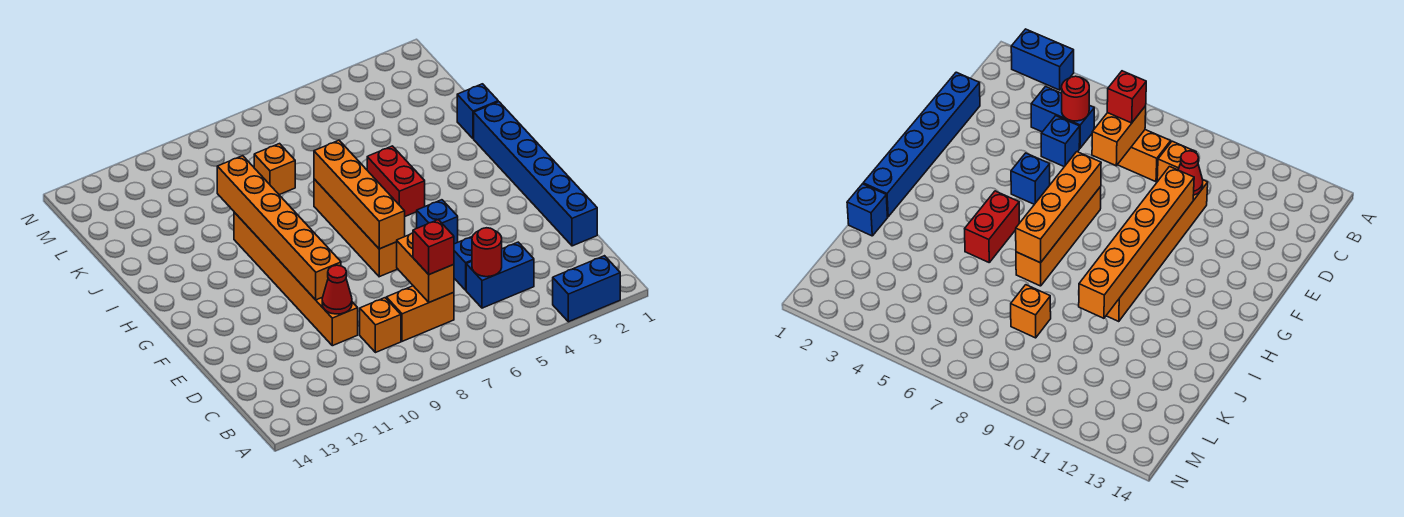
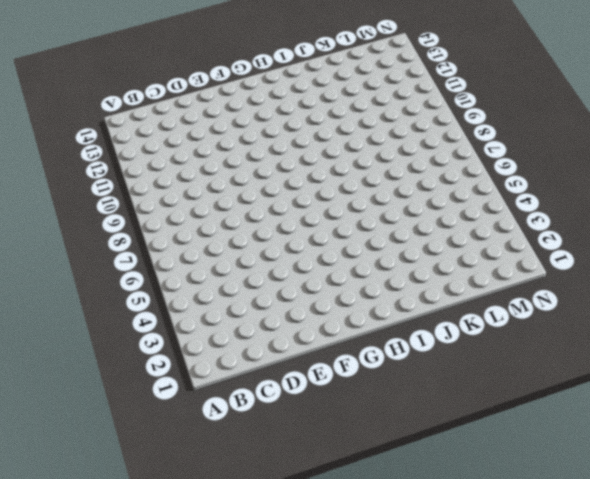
none -> blue brick A2:A3 level 1
none -> blue brick C4:C5 level 1
none -> orange brick C7:C8 level 1

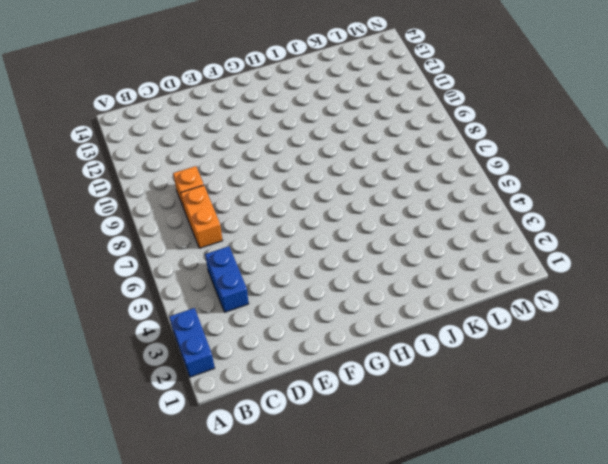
none -> blue brick D1:I1 level 1
none -> blue brick D5 level 1
none -> orange brick D10:I10 level 1

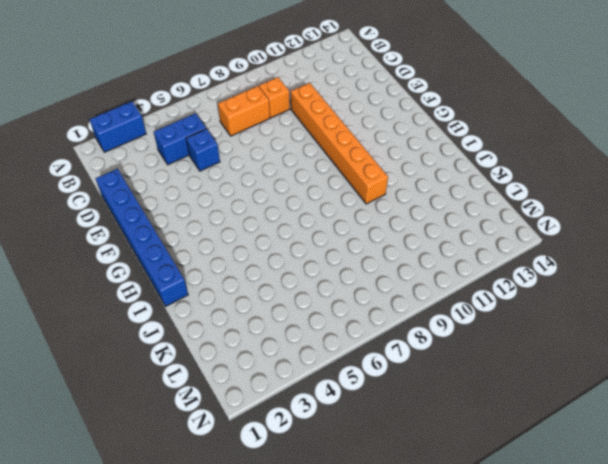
none -> blue brick F5 level 1
none -> orange brick F7:I7 level 1
none -> red brick H5:I5 level 1

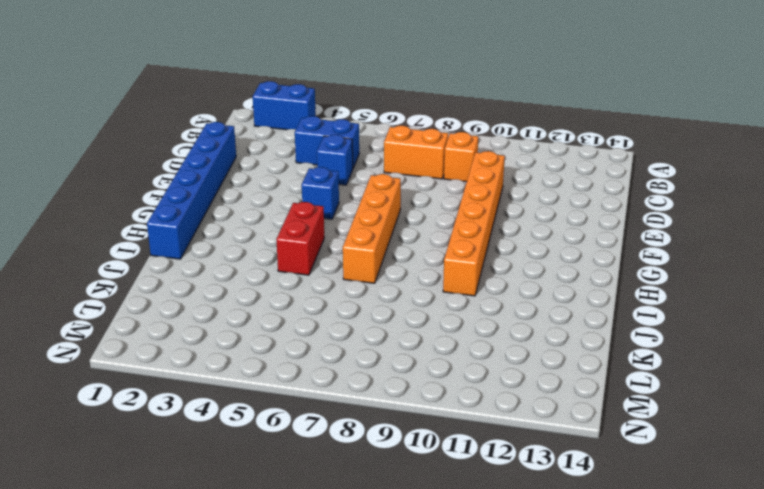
none -> blue brick J1 level 1
none -> orange brick K8 level 1
none -> red round brick C5 level 2

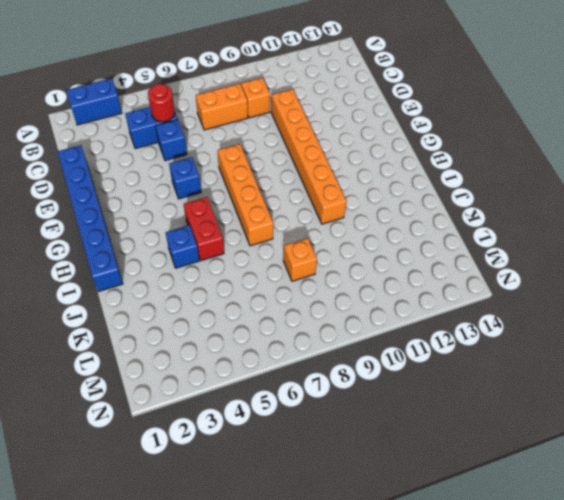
blue brick I4 level 1 -> blue brick J1 level 1
none -> orange brick C7:D7 level 2
none -> red cone D10 level 2
none -> orange brick E10:J10 level 2

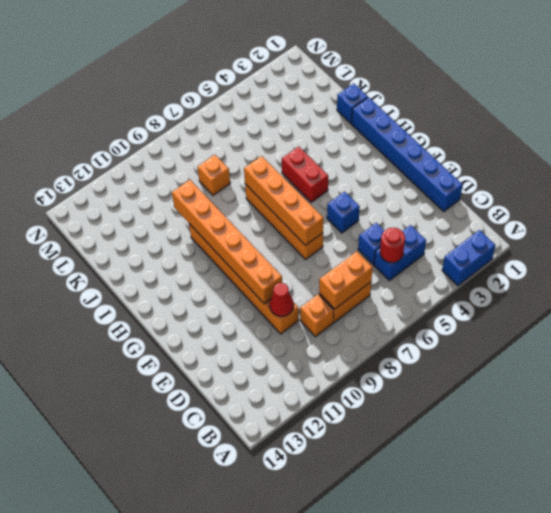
orange brick C7:C8 level 2 -> orange brick C7:D7 level 2
none -> red brick C7 level 3

